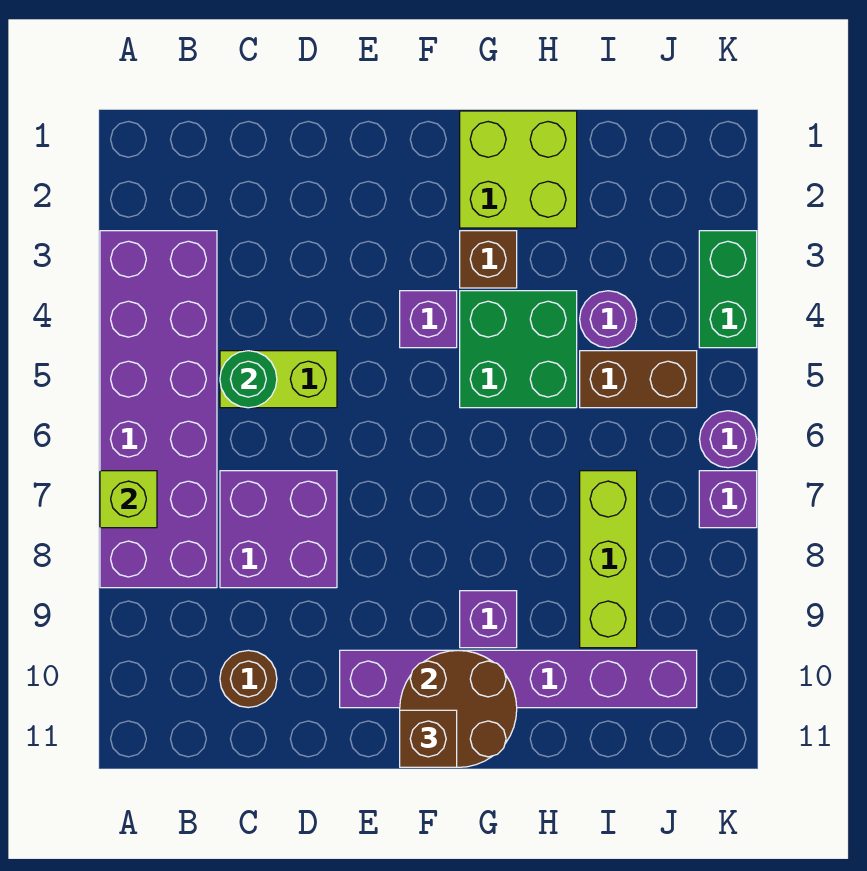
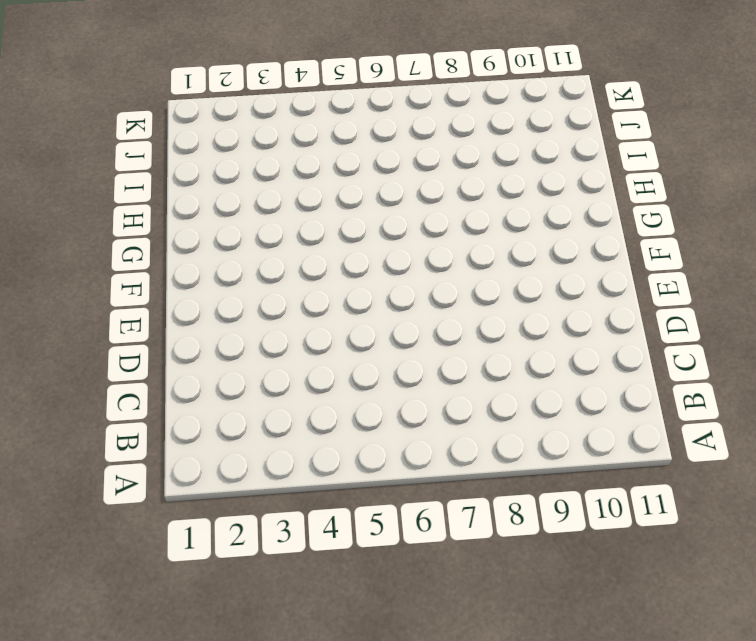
none -> purple brick A3:B8 level 1
none -> lime brick C5:D5 level 1
none -> purple brick C7:D8 level 1

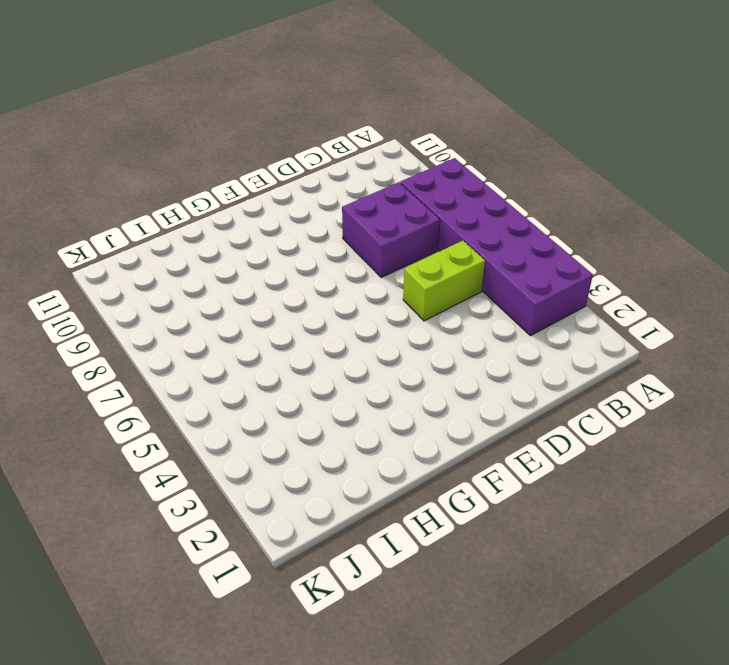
none -> brown round brick C10 level 1
none -> purple brick E10:J10 level 1
none -> purple brick F4 level 1

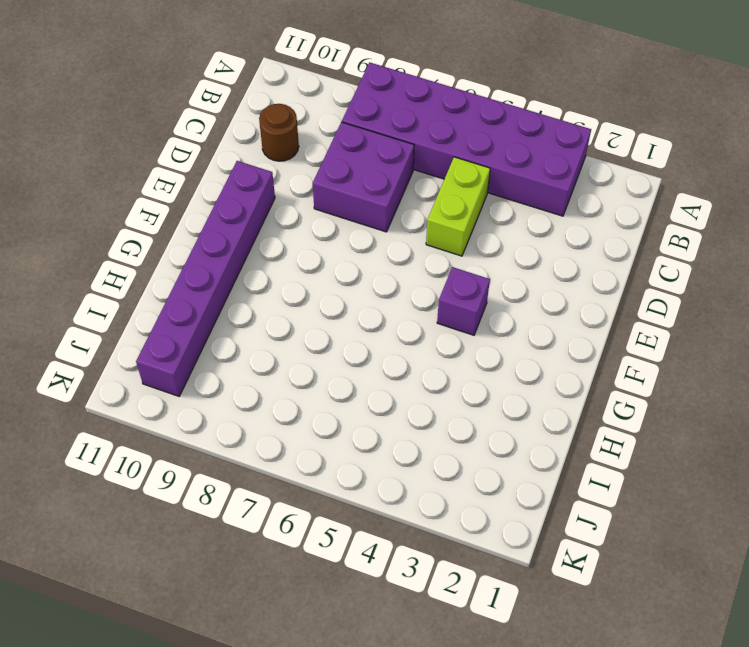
none -> lime brick G1:H2 level 1
none -> brown brick G3 level 1
none -> green brick G4:H5 level 1

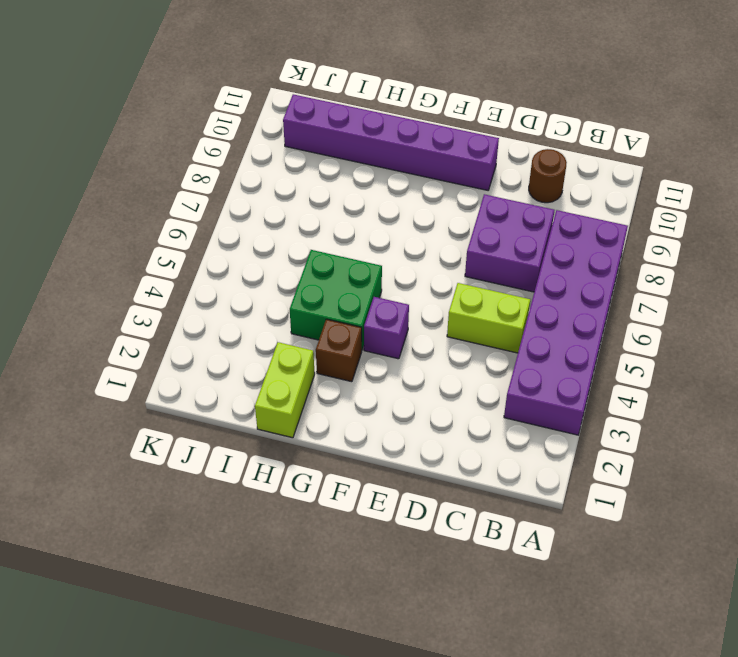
lime brick H1:H2 level 1 -> lime brick G1:H2 level 1
none -> purple brick G9 level 1
none -> purple round brick I4 level 1
none -> brown brick I5:J5 level 1

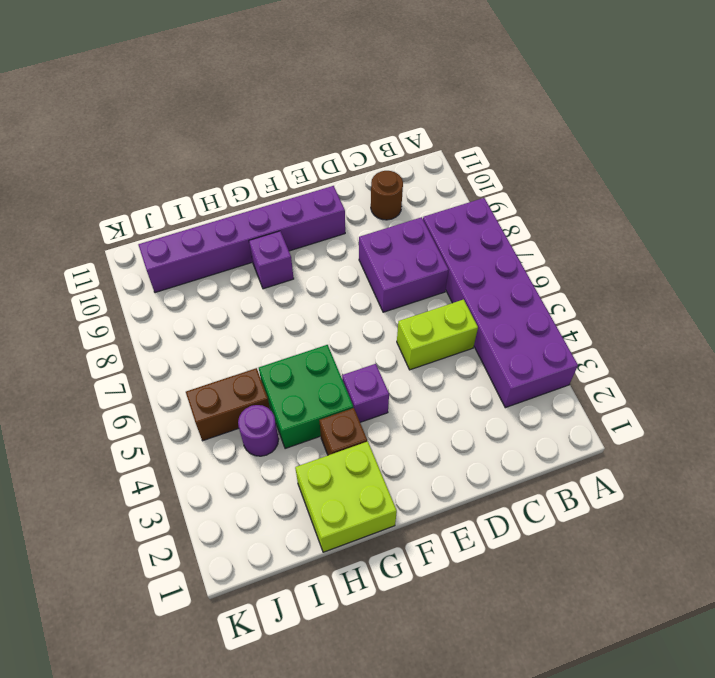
none -> lime brick I7:I9 level 1
none -> green brick K3:K4 level 1
none -> purple round brick K6 level 1

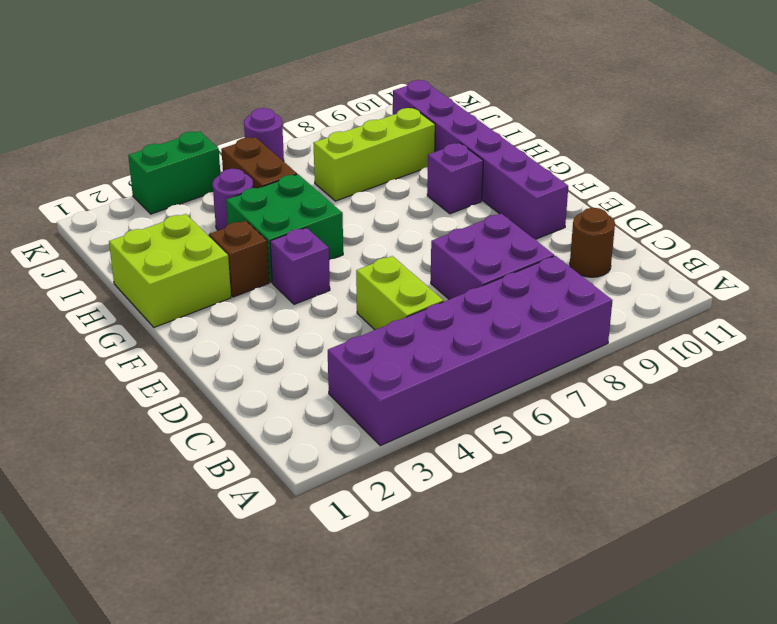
none -> purple brick K7 level 1
none -> lime brick A7 level 2
none -> green round brick C5 level 2

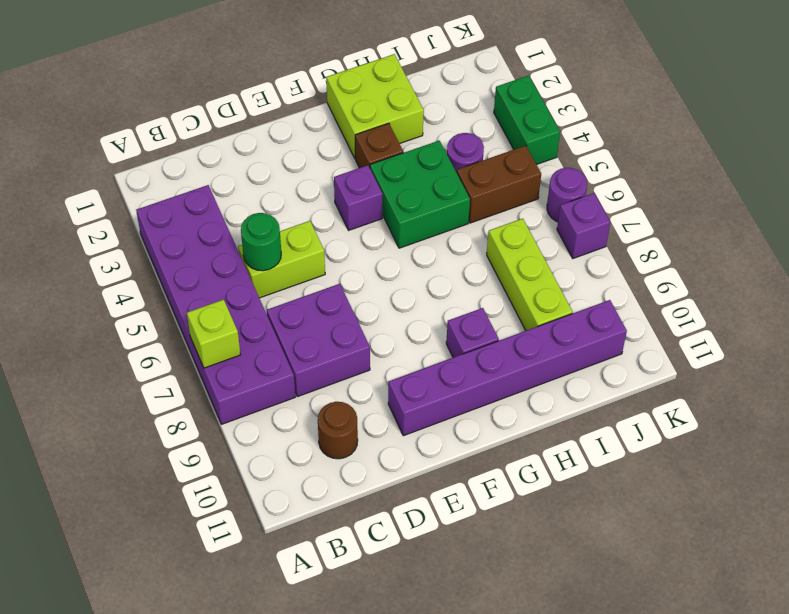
none -> brown round brick F10:G11 level 2
none -> brown brick F11 level 3

